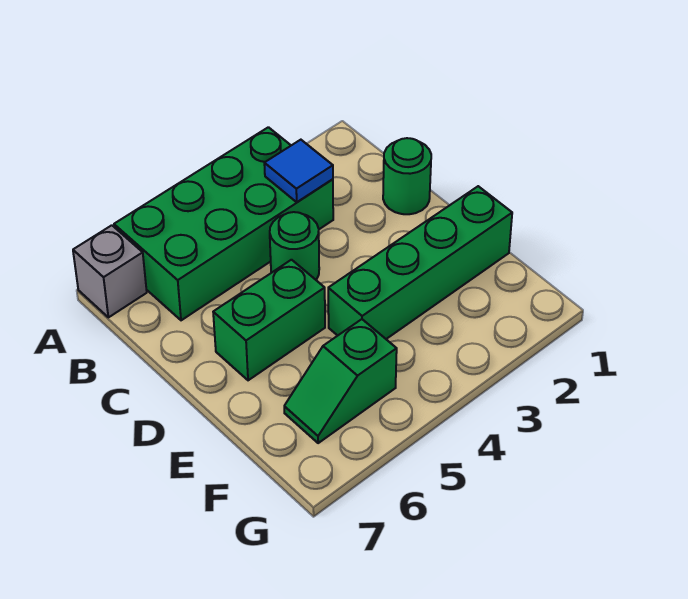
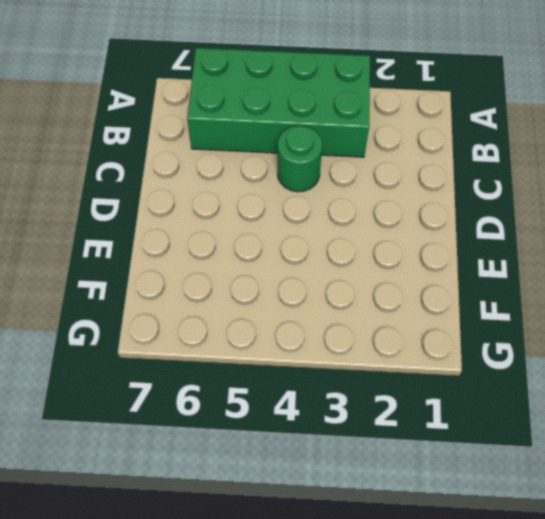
none -> grey brick A7 level 1
none -> green round brick C1 level 1

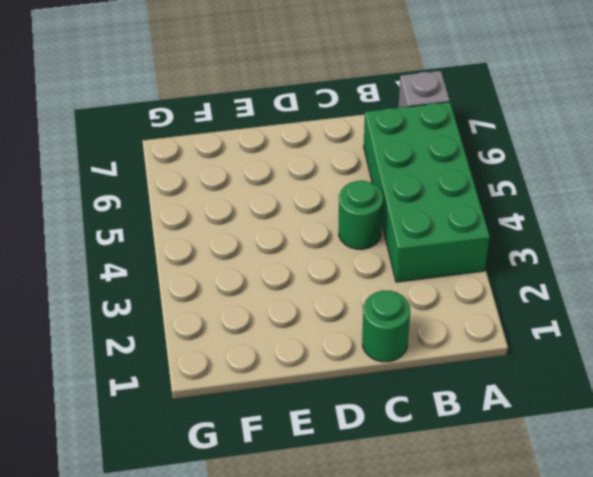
none -> green brick D5:D6 level 1
none -> green brick E1:E4 level 1

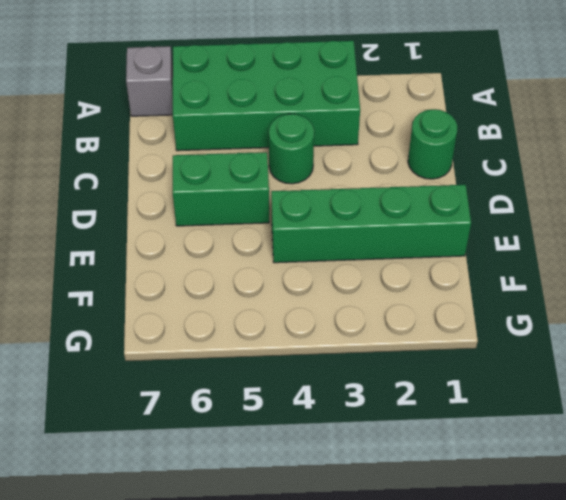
none -> green slope F5:F6 level 1 top 5
none -> blue tile B3 level 2

